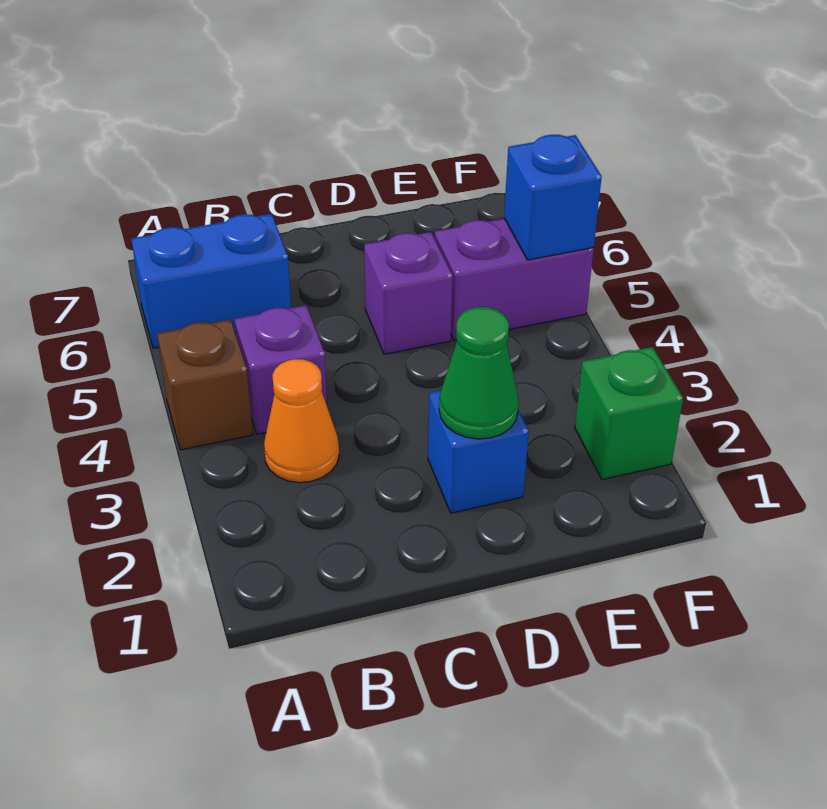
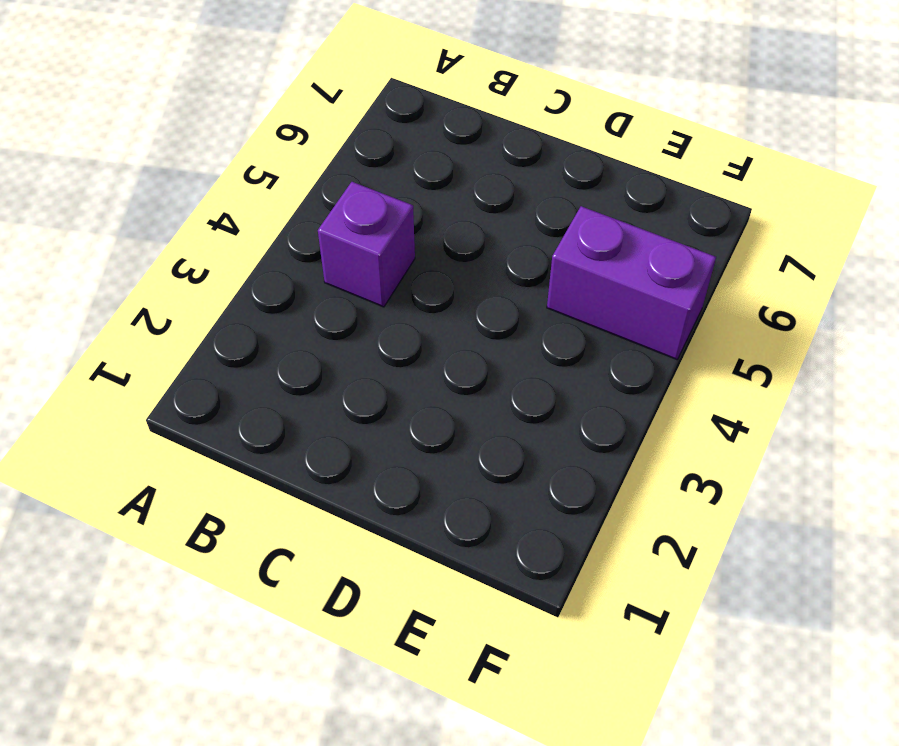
none -> brown brick A4 level 1
none -> blue brick A6:B6 level 1

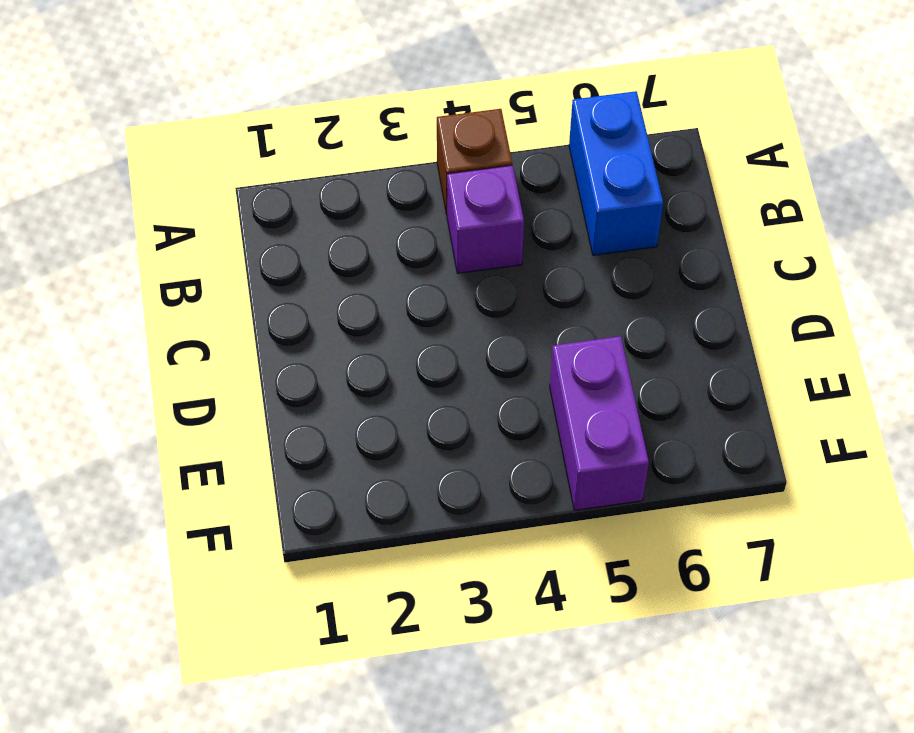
none -> orange cone B3 level 1
none -> blue brick D2 level 1

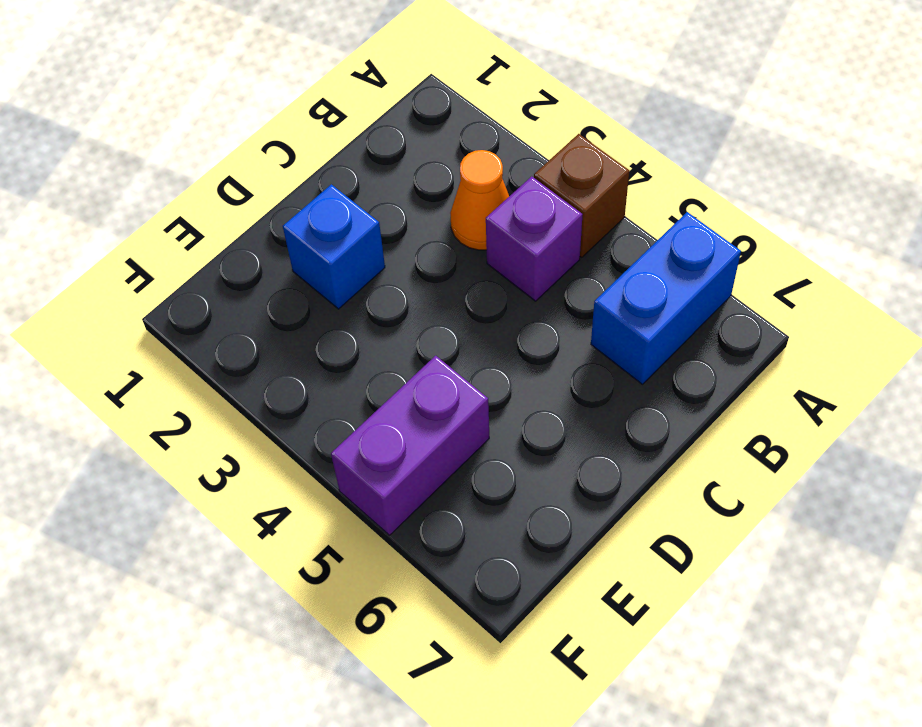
none -> purple brick D5 level 1
none -> green brick F2 level 1

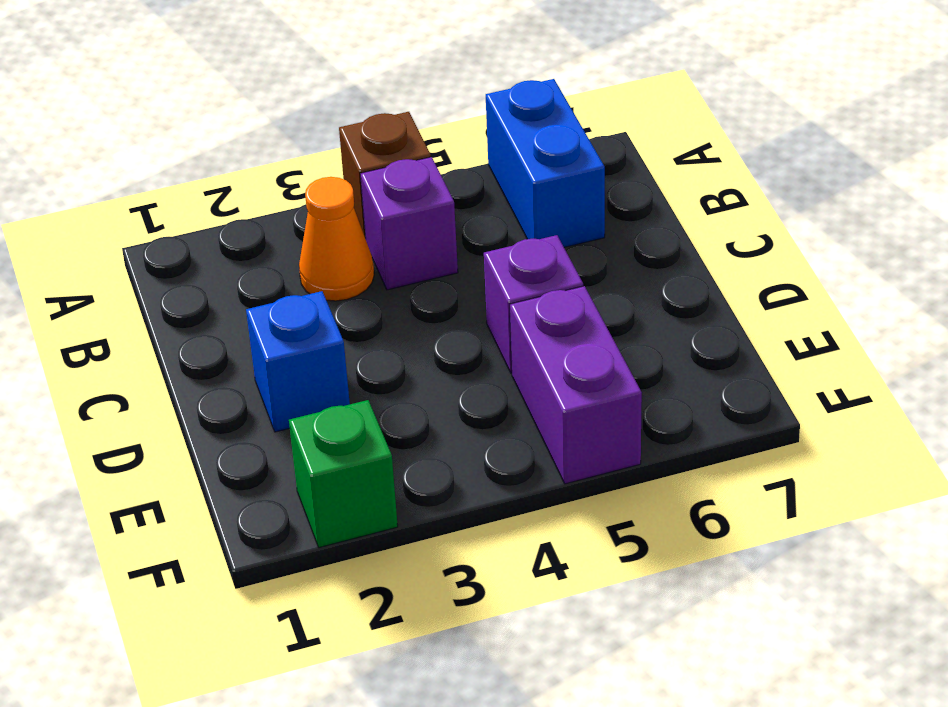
none -> green cone D2 level 2
none -> blue brick F5 level 2

